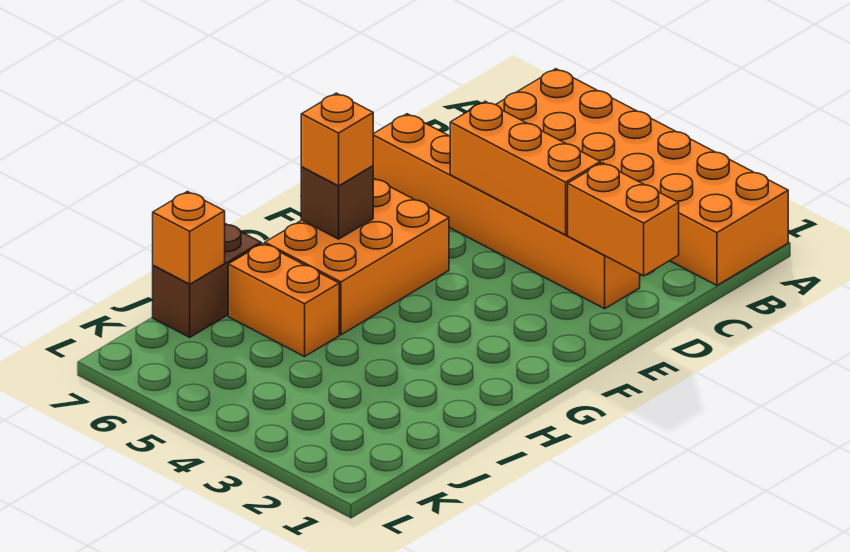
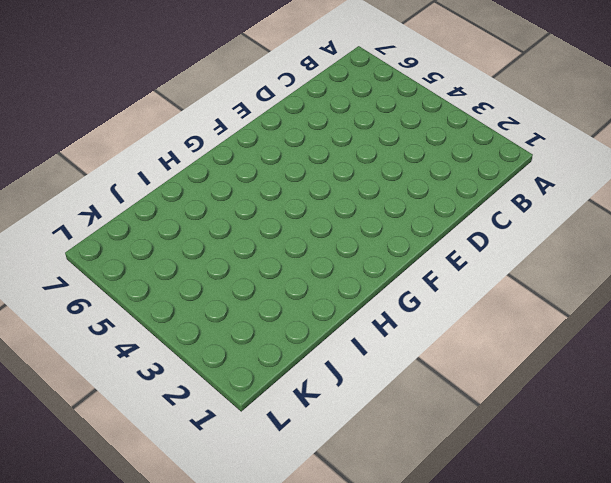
none -> orange brick A1:B6 level 1
none -> orange brick D2:D7 level 1

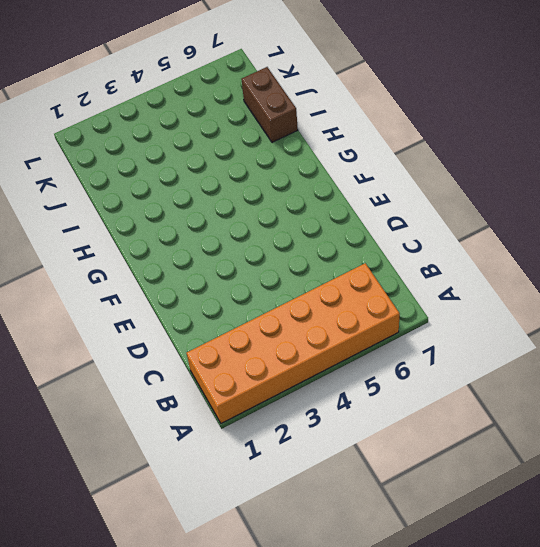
none -> orange brick D2:D7 level 1
none -> orange brick F5:H6 level 1

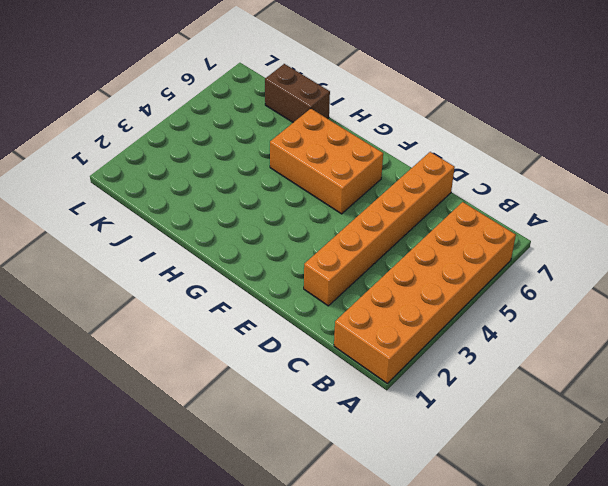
none -> orange brick I5:I6 level 1
none -> orange brick D1:D2 level 2

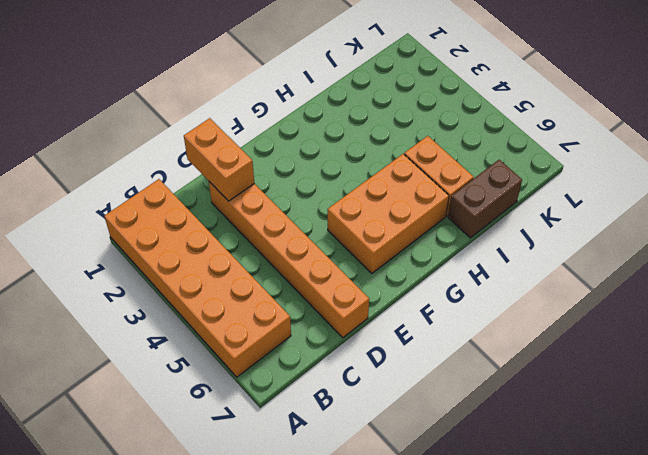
none -> orange brick D3:D5 level 2
none -> brown brick G6 level 2

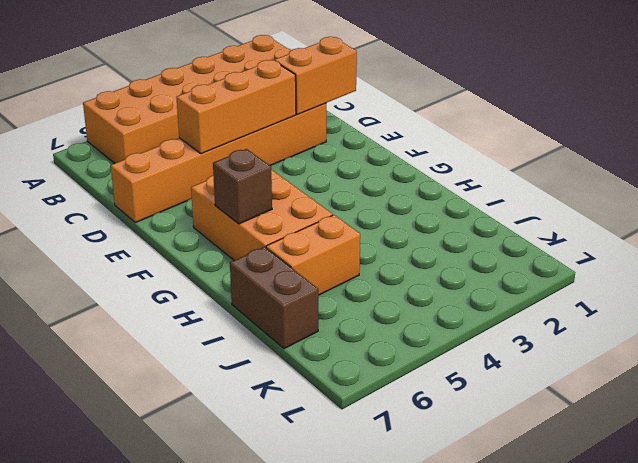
none -> orange brick J7 level 2
none -> orange brick G6 level 3

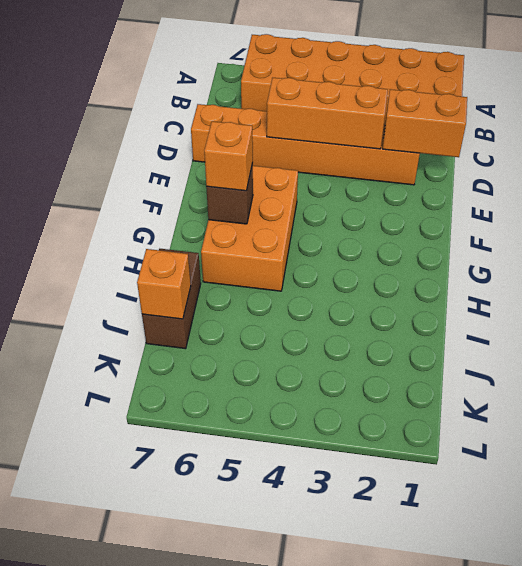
none -> orange brick I5:I6 level 1

